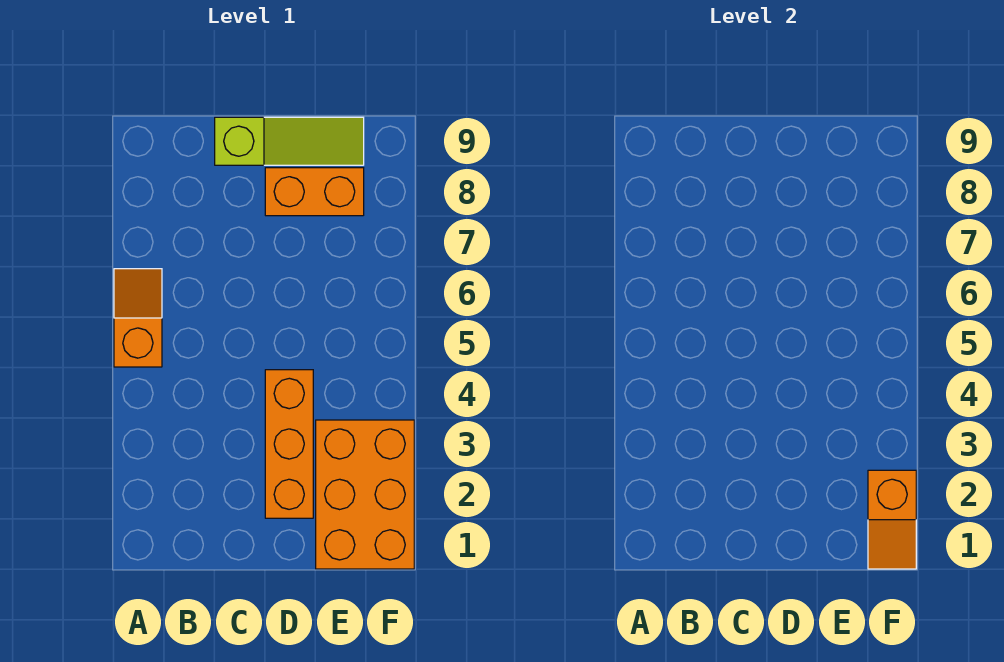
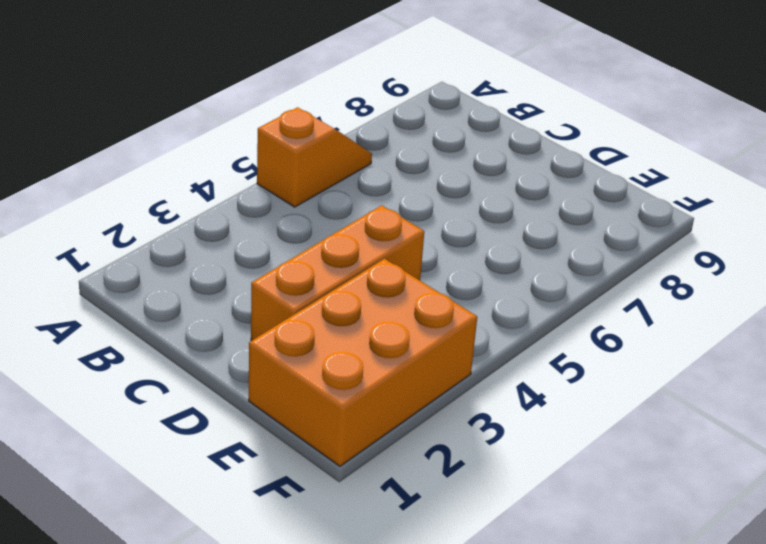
none -> lime slope C9:E9 level 1 top C
none -> orange brick D8:E8 level 1

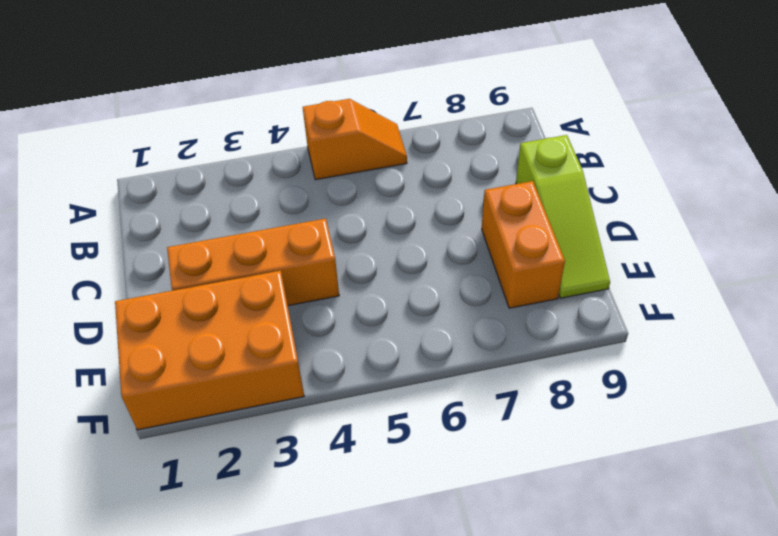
none -> orange slope F1:F2 level 2 top 2

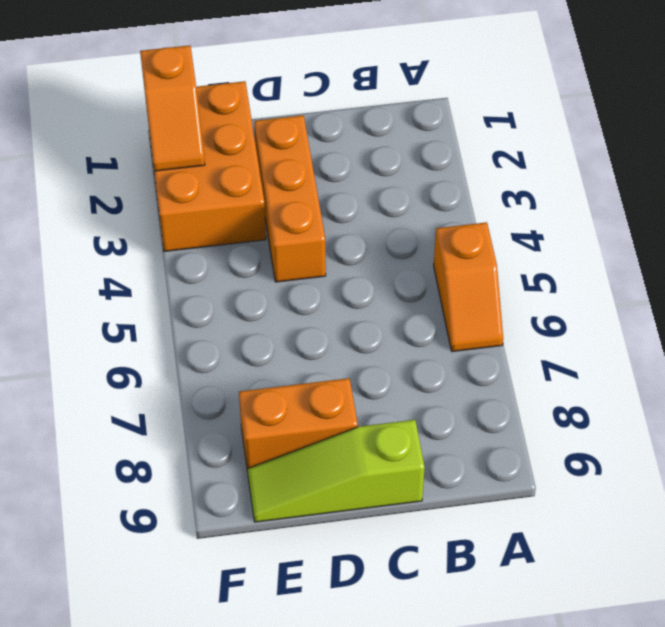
orange slope F1:F2 level 2 top 1 -> orange slope F1:F2 level 2 top 2

